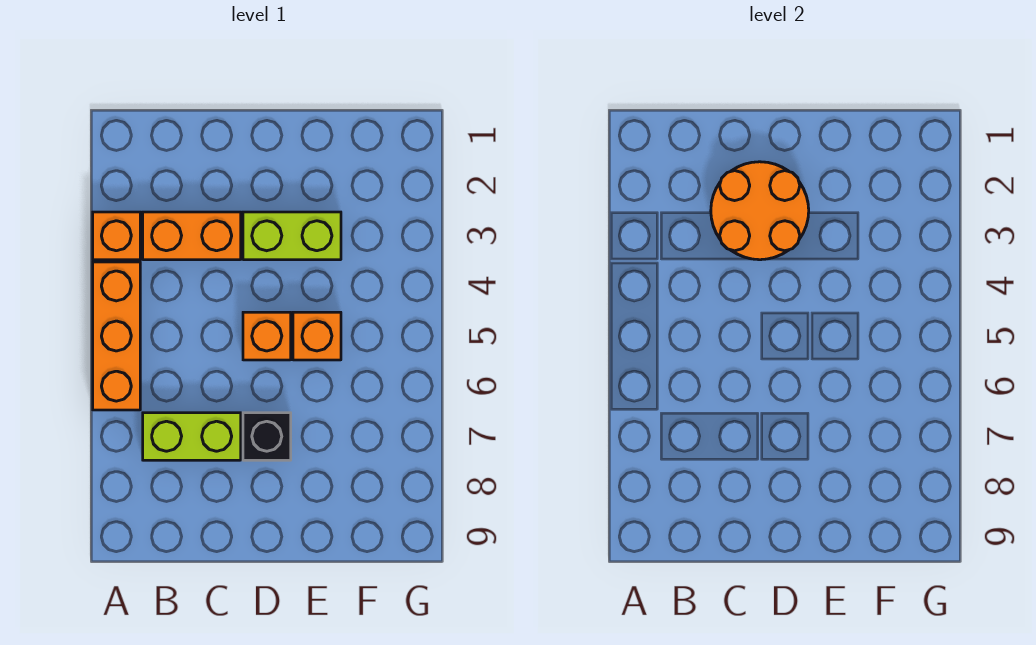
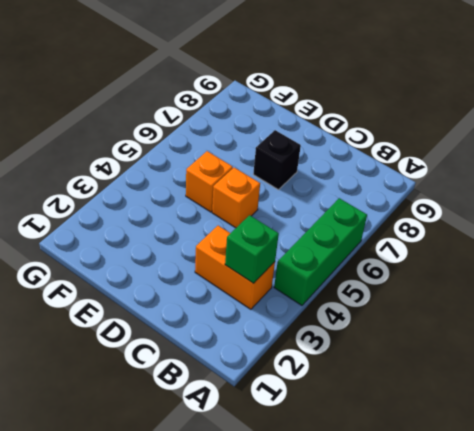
green brick A4:A6 level 1 -> orange brick A4:A6 level 1
green brick B3 level 2 -> none
none -> orange brick A3 level 1
none -> lime brick B7:C7 level 1

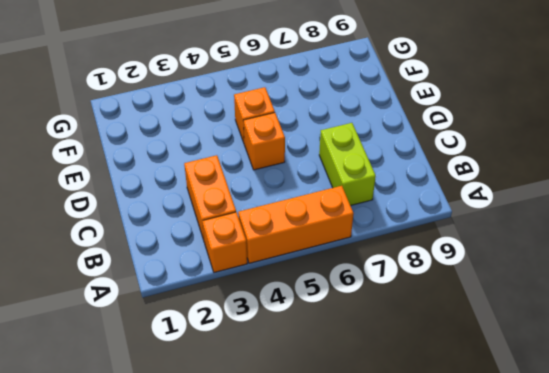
none -> lime brick D3:E3 level 1
none -> black brick D7 level 1

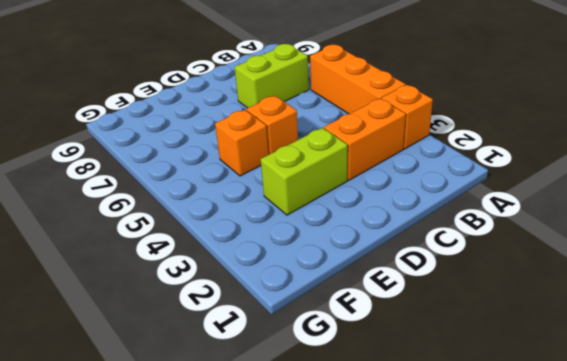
none -> black brick D7 level 1
none -> orange round brick C2:D3 level 2

